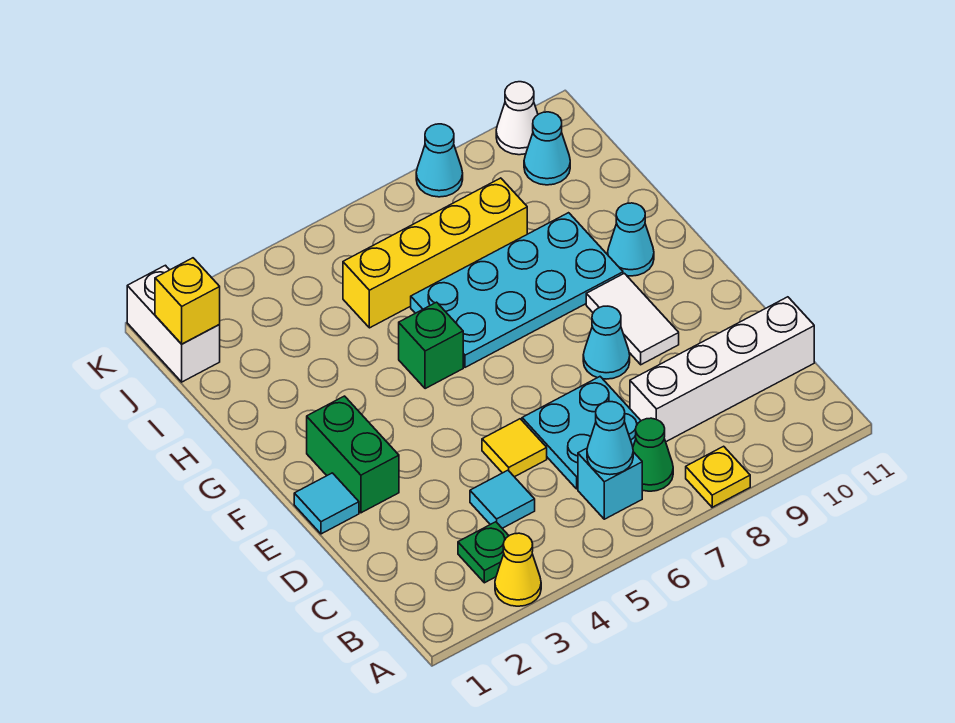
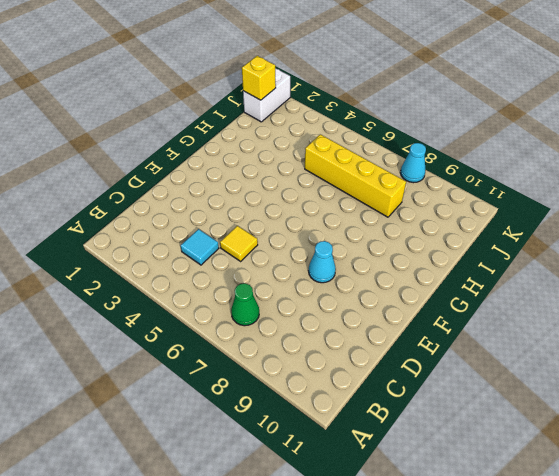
none -> yellow cone A3 level 1
none -> yellow plate A8 level 1
none -> green plate B3 level 1

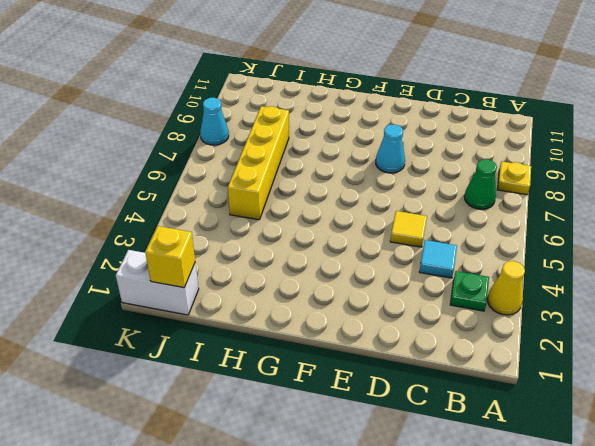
none -> cyan brick B6 level 1
none -> cyan plate C6:D7 level 1
none -> white brick C8:C11 level 1

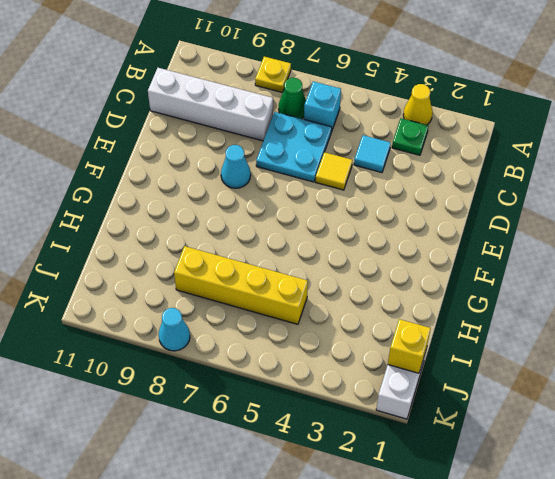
none -> cyan tile E1 level 1
none -> green brick E2:F2 level 1
none -> white tile E9:F9 level 1

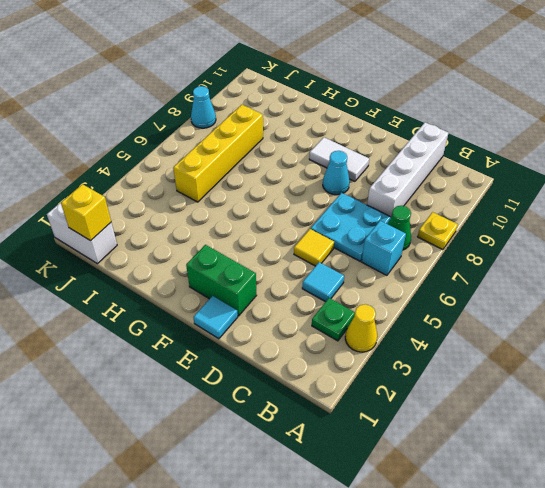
none -> green brick G5 level 1
none -> cyan plate G6:H9 level 1
none -> cyan cone G10 level 1

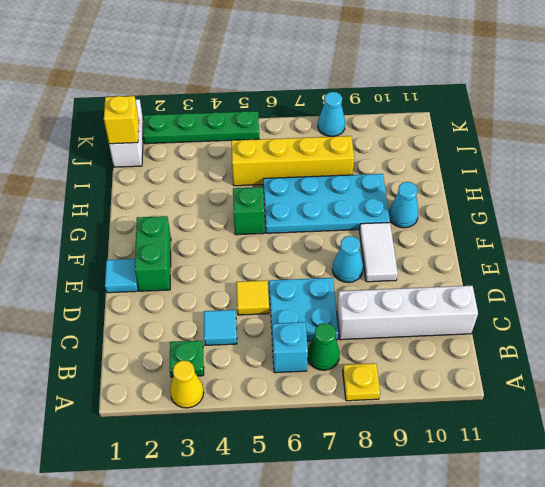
green plate K2:K5 level 1 -> none
none -> cyan cone J10 level 1
none -> white cone K10 level 1
none -> cyan cone B6 level 2

